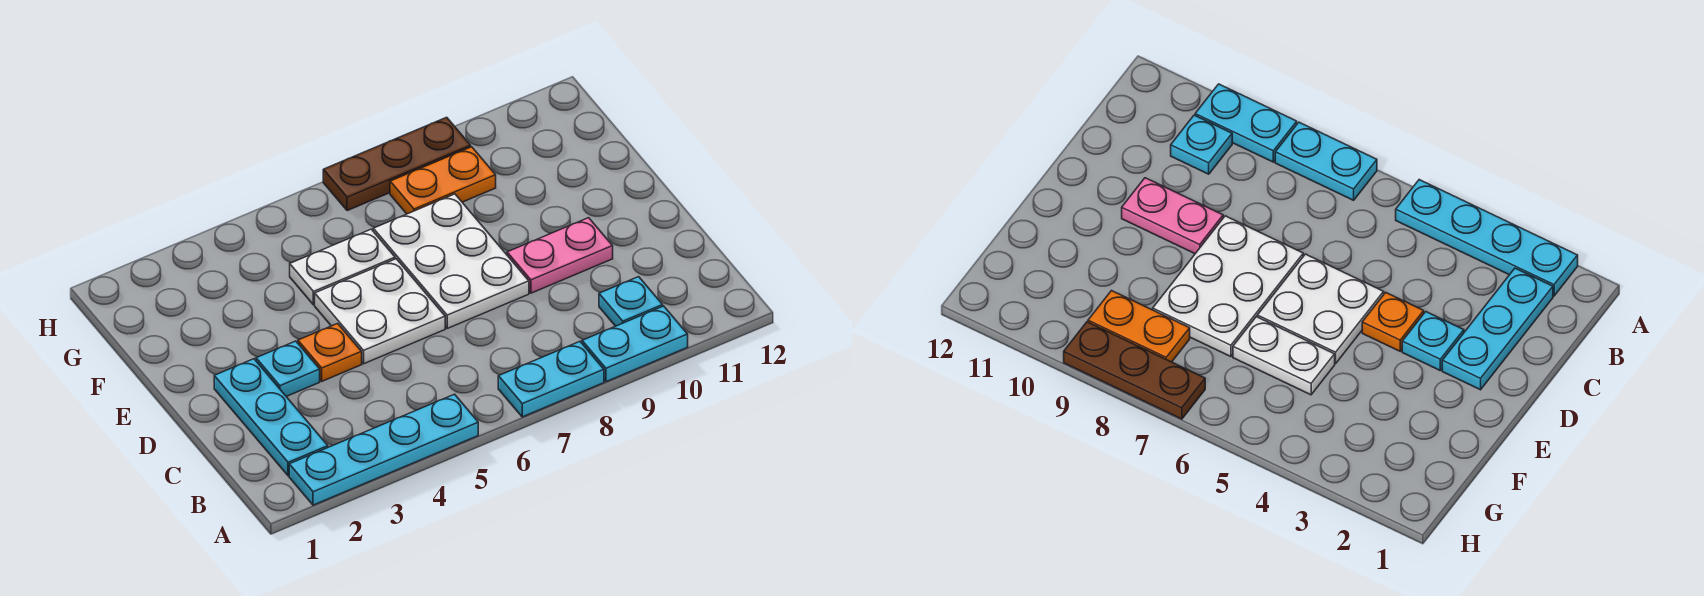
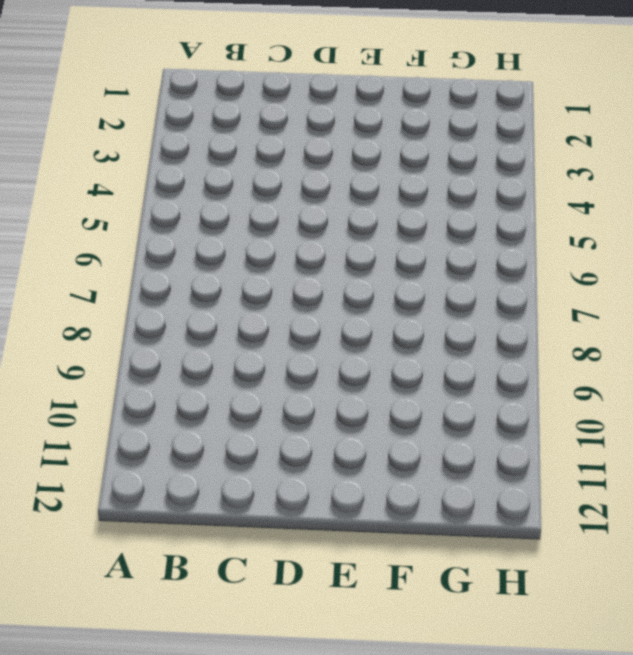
none -> cyan plate A2:A5 level 1
none -> cyan plate A7:A8 level 1
none -> cyan plate A9:A10 level 1

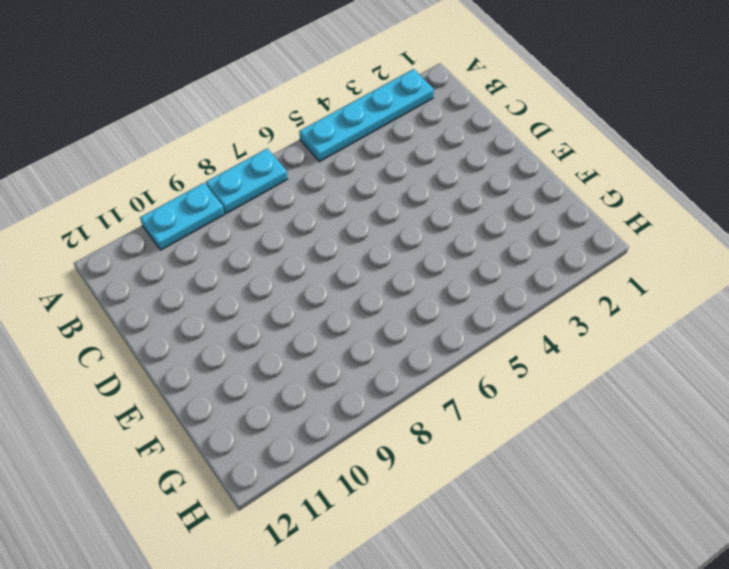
none -> cyan plate B2:D2 level 1
none -> cyan plate B10 level 1
none -> cyan plate D3 level 1

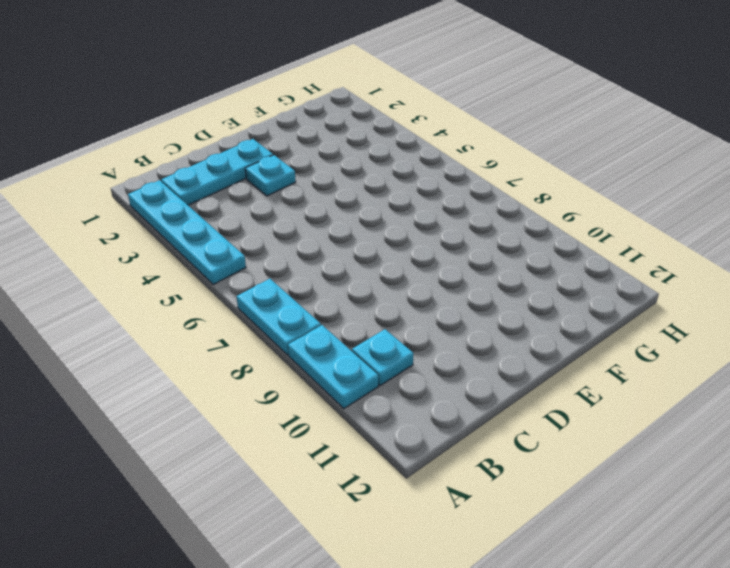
none -> orange plate D4 level 1
none -> white plate D5:E6 level 1
none -> white plate D7:F8 level 1

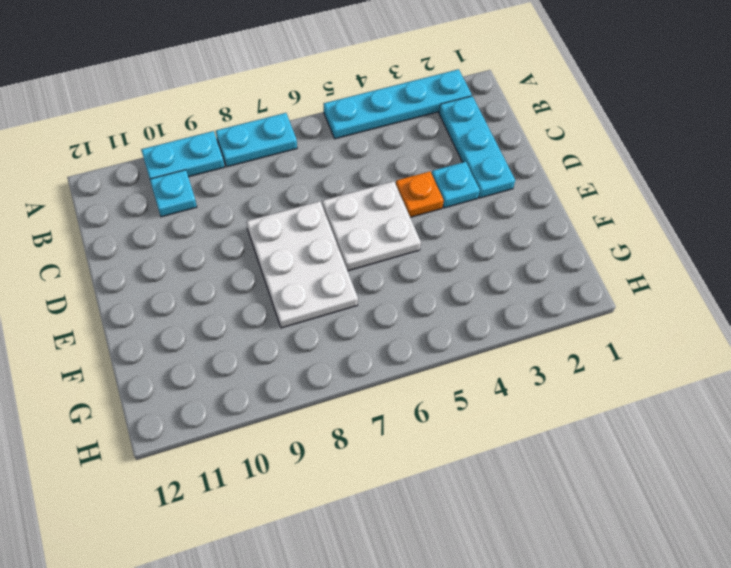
none -> pink plate D9:D10 level 1
none -> white plate F5:F6 level 1
none -> orange plate G8:G9 level 1

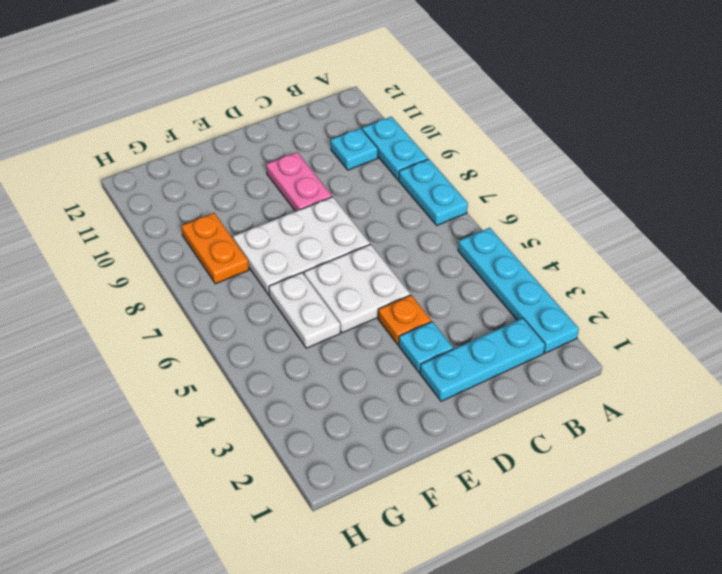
none -> brown plate H7:H9 level 1

